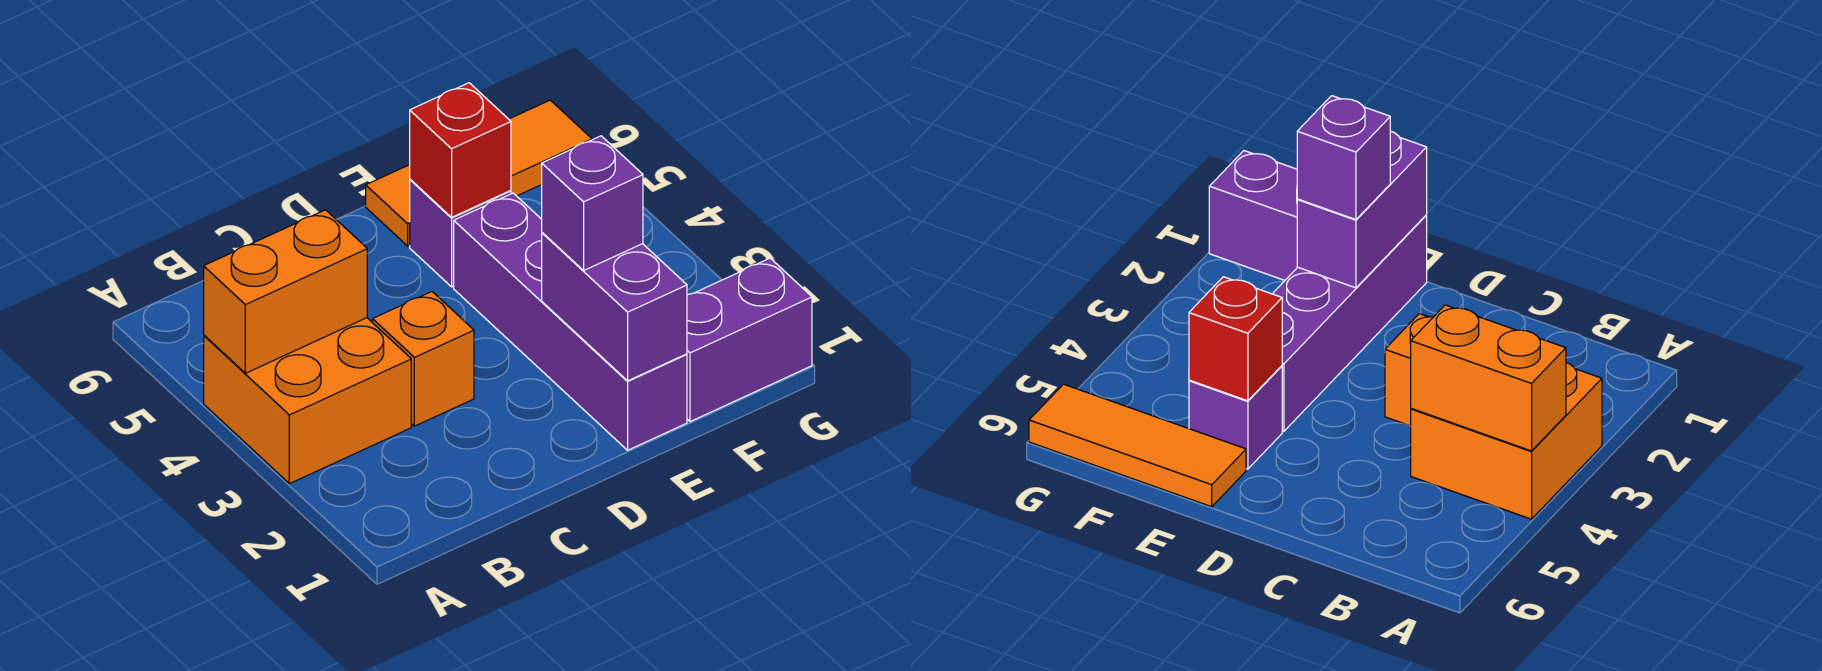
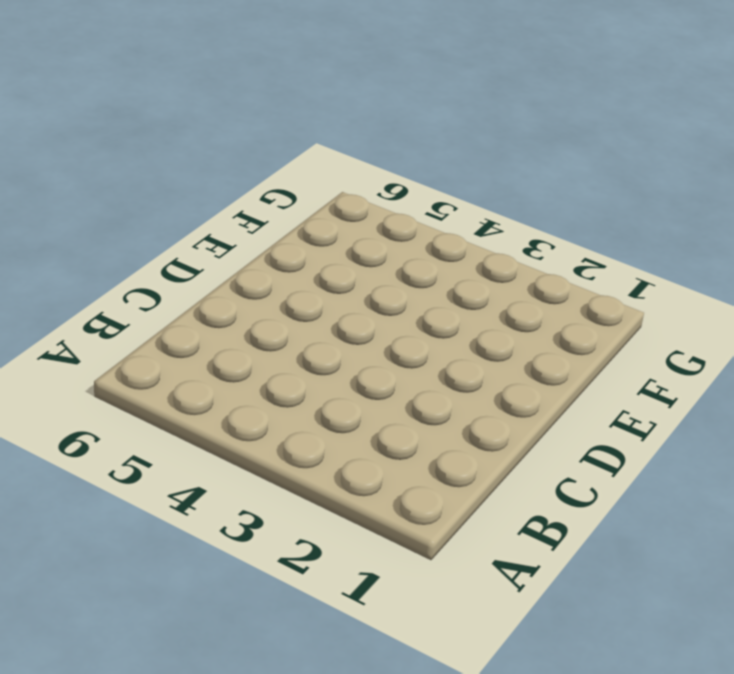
none -> orange brick A3:B4 level 1
none -> orange brick C3 level 1

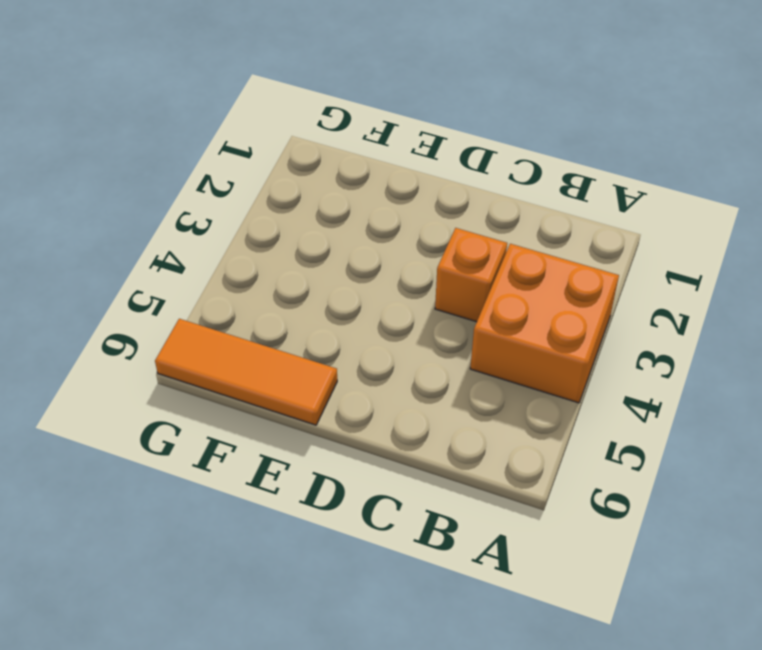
none -> purple brick E1:E4 level 1
none -> purple brick E5 level 1

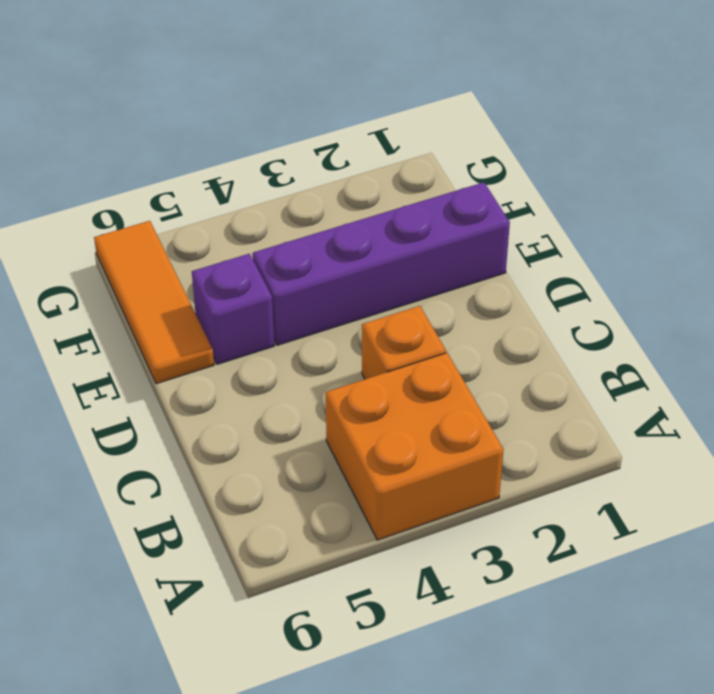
none -> purple brick F1:G1 level 1
none -> orange brick A4:B4 level 2

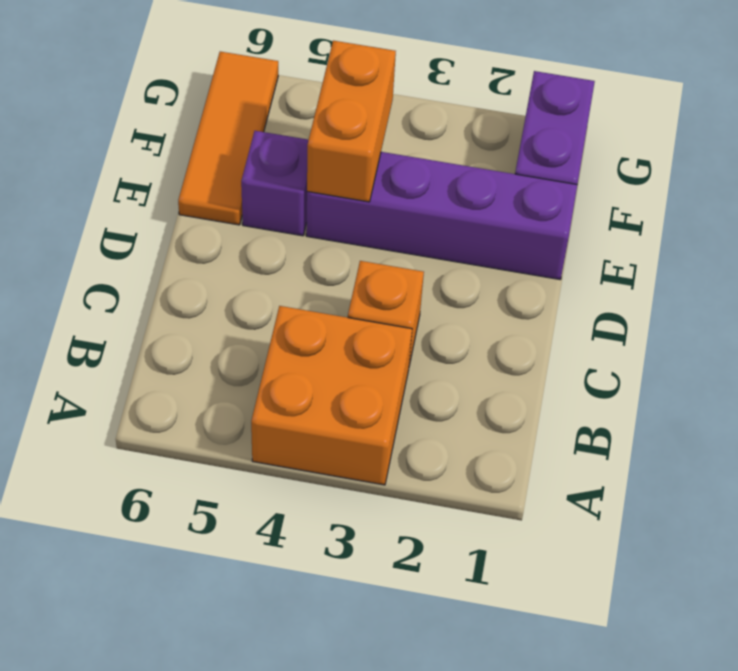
orange brick E4:F4 level 2 -> orange brick A4:B4 level 2
none -> purple brick E1:E2 level 2
none -> red brick E5 level 2

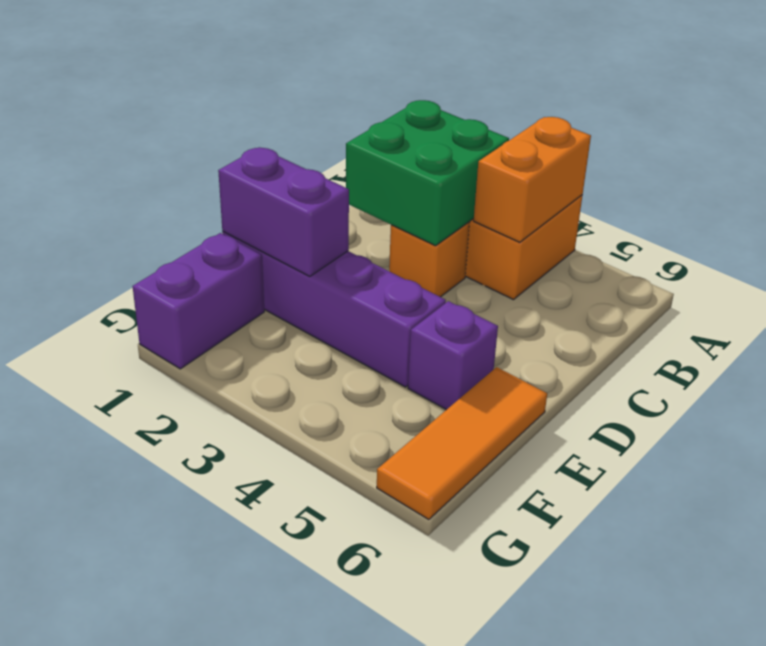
green brick B2:C3 level 2 -> none
none -> red brick E5 level 2
none -> purple brick E2 level 3

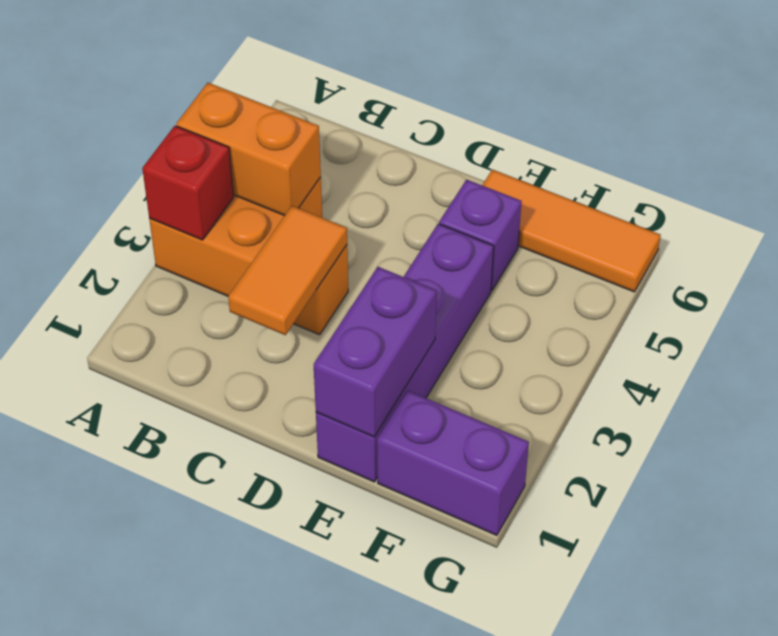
red brick A3 level 2 -> red brick E5 level 2
orange tile C2:C3 level 2 -> none
none -> purple brick E2 level 3

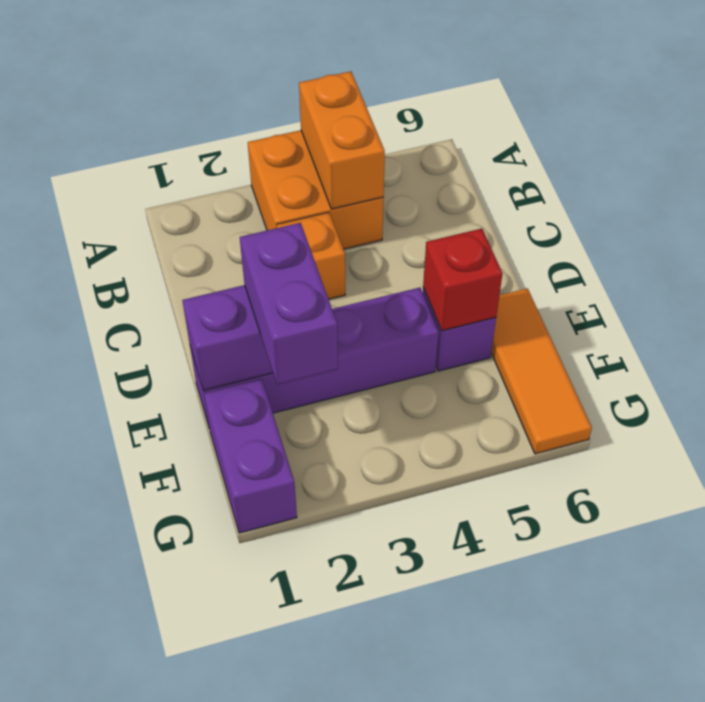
purple brick E2:F2 level 3 -> purple brick E2 level 3

